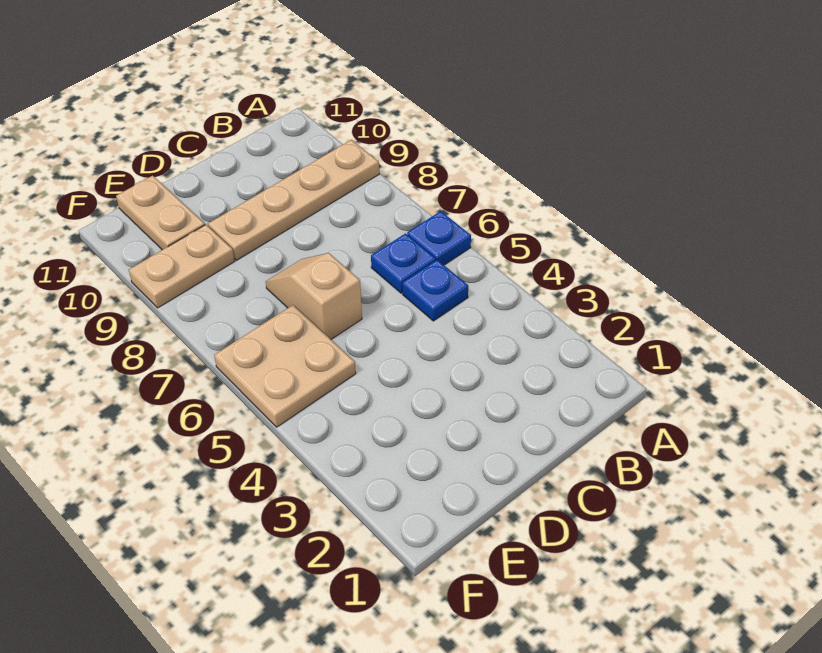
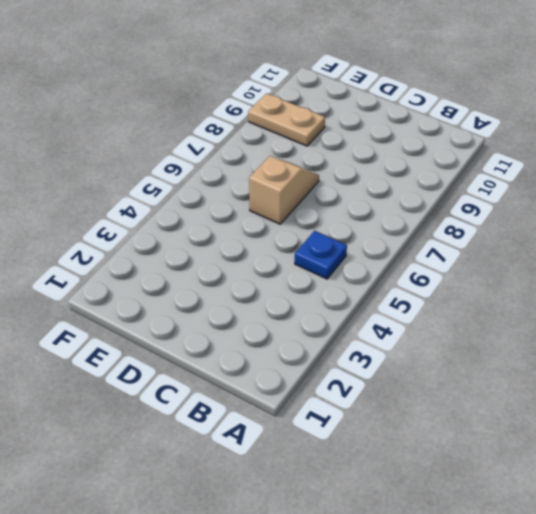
none -> blue plate A6 level 1
none -> tan plate A9:D9 level 1

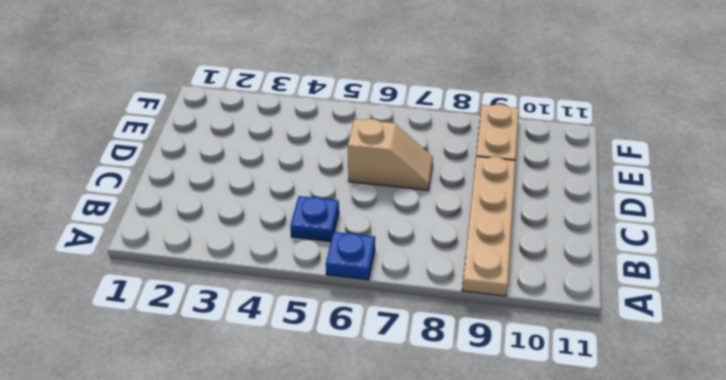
none -> blue plate B6 level 1
none -> tan plate E5:F6 level 1

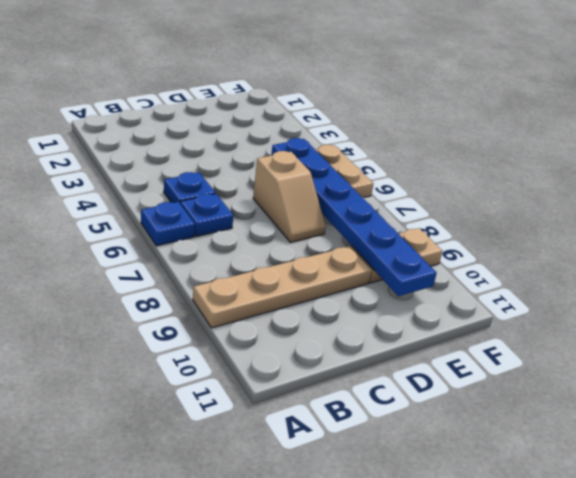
blue plate E5:E10 level 2 -> none
none -> tan plate E10:E11 level 1

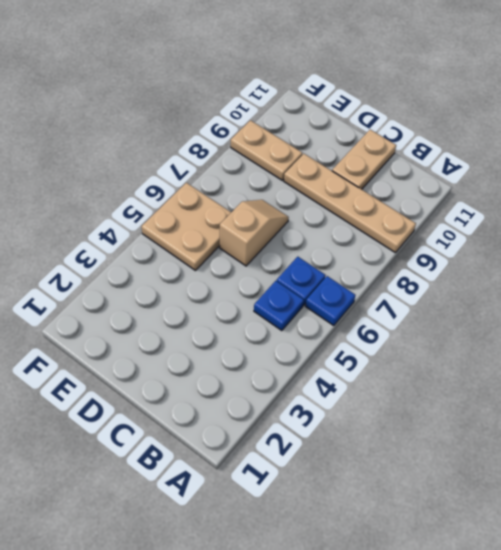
tan plate C10:C11 level 1 -> tan plate E10:E11 level 1

